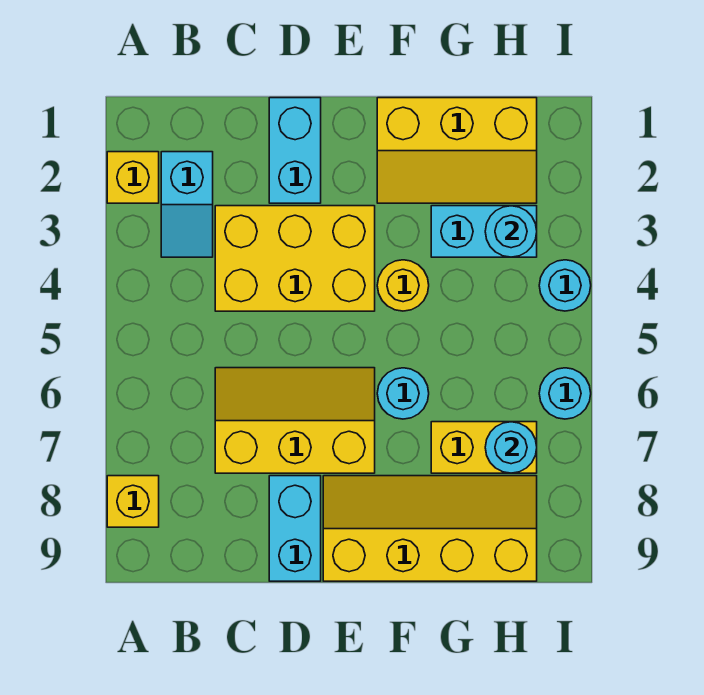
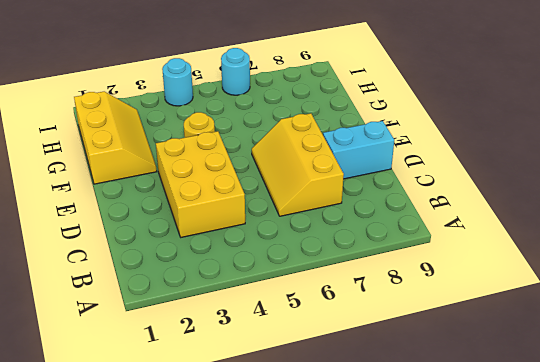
none -> yellow brick A2 level 1
none -> yellow brick A8 level 1
none -> cyan slope B2:B3 level 1 top 2

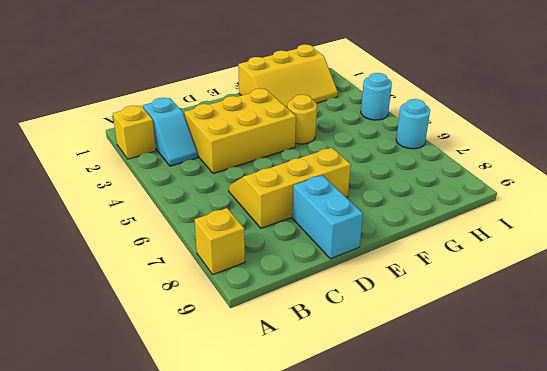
none -> cyan brick D1:D2 level 1
none -> yellow slope E8:H9 level 1 top 9
none -> cyan round brick F6 level 1

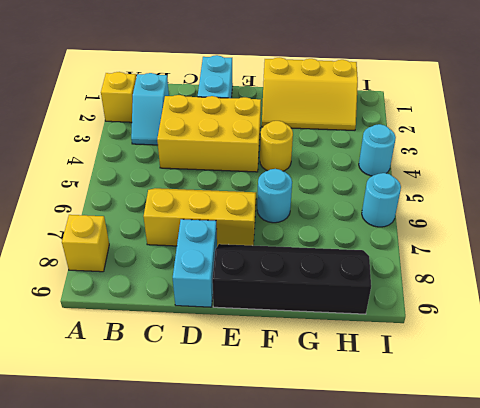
black slope E8:H9 level 1 top 9 -> yellow slope E8:H9 level 1 top 9
none -> cyan brick G3:H3 level 1
none -> yellow brick G7:H7 level 1
none -> cyan round brick H3 level 2

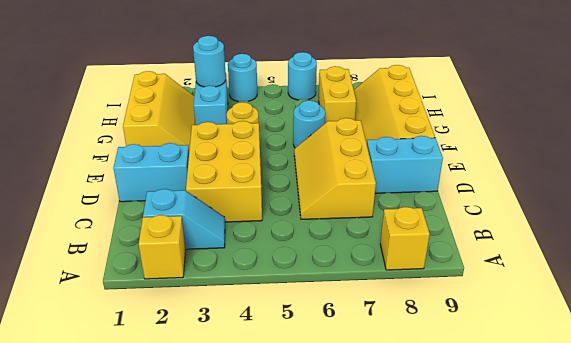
none -> cyan round brick H7 level 2

